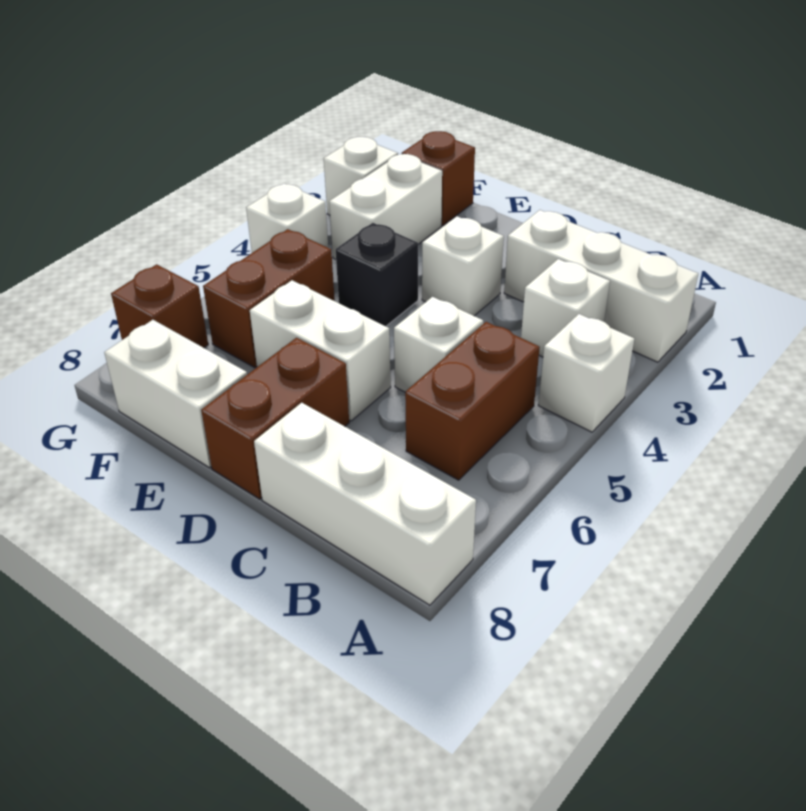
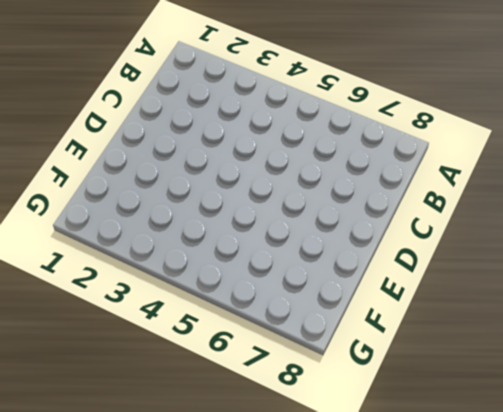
none -> white brick A2:C2 level 1
none -> white brick A4 level 1
none -> white brick A8:C8 level 1

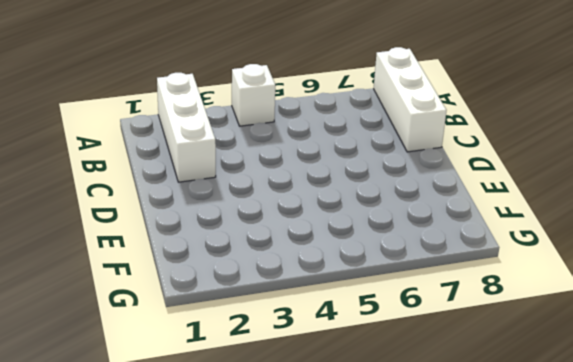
none -> white brick B3 level 1
none -> brown brick B5:B6 level 1
none -> white brick C5 level 1

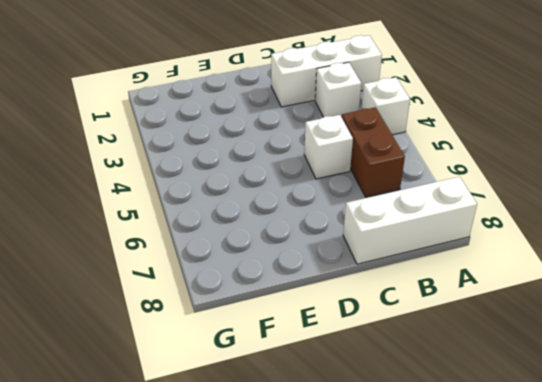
none -> white brick D3 level 1
none -> white brick D6:E6 level 1
none -> brown brick D7:D8 level 1

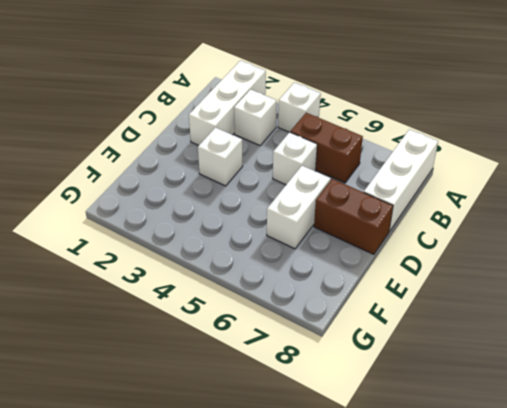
none -> black brick E4 level 1
none -> white brick E8:F8 level 1
none -> brown brick F1 level 1

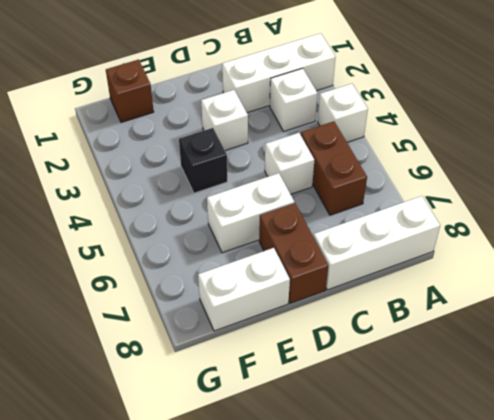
none -> white brick F2:F3 level 1
none -> brown brick F5:F6 level 1
none -> white brick G2 level 1

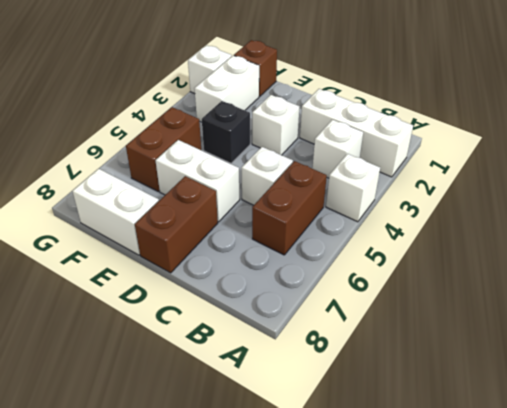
none -> white brick A8:C8 level 1
none -> white brick G4 level 1
none -> brown brick G7 level 1

